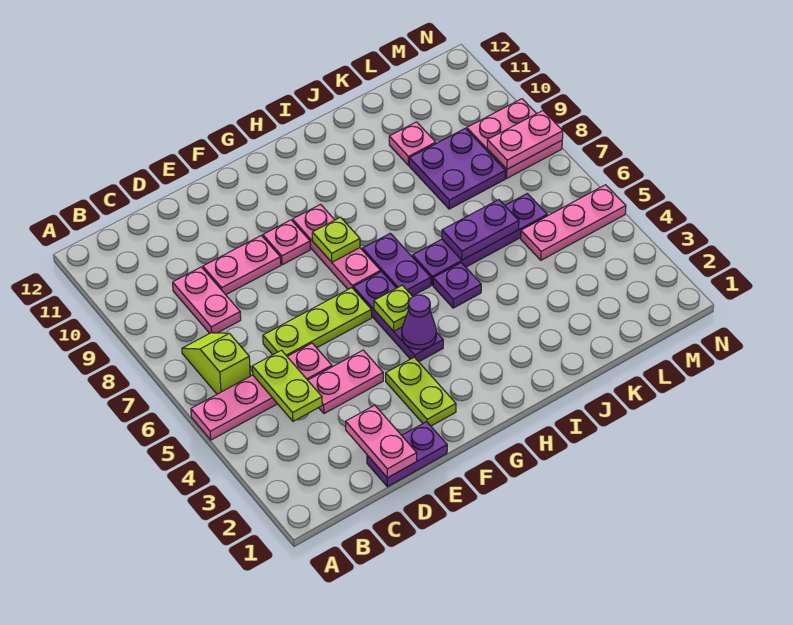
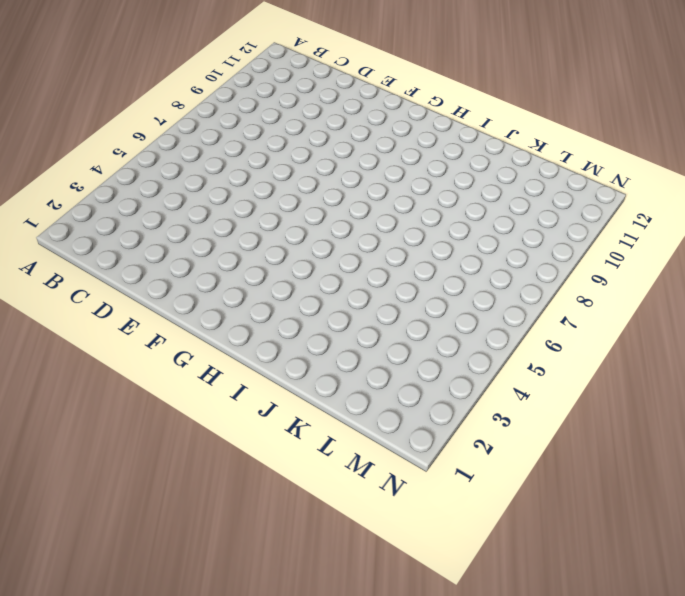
none -> pink plate A5:D5 level 1
none -> lime slope B6:B7 level 1 top 6
none -> pink plate C8:C9 level 1

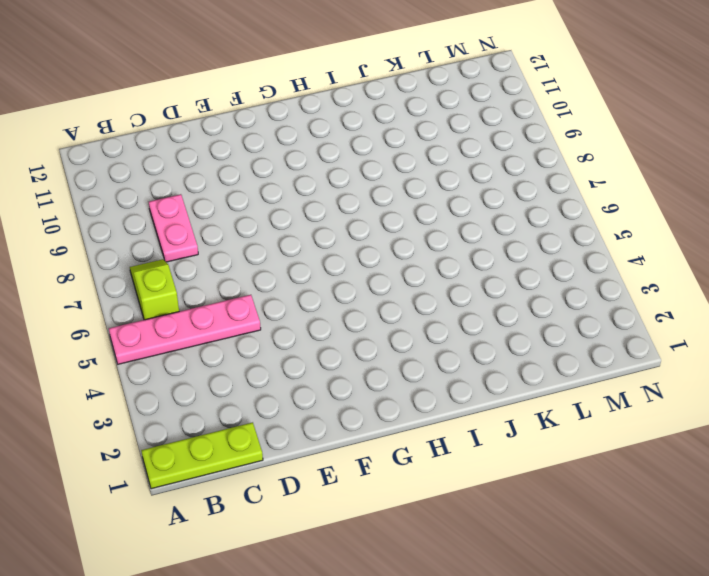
lime plate A1:C1 level 1 -> lime plate D6:F6 level 1
none -> purple plate D1:E1 level 1
none -> pink plate D4:E4 level 1
none -> pink plate D9:E9 level 1

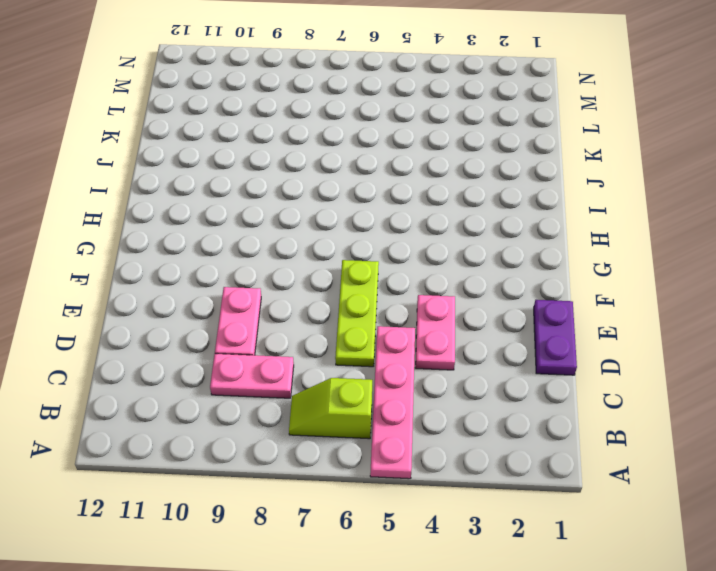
none -> lime plate F2:F3 level 1
none -> pink plate F9 level 1
none -> purple plate G4:G6 level 1

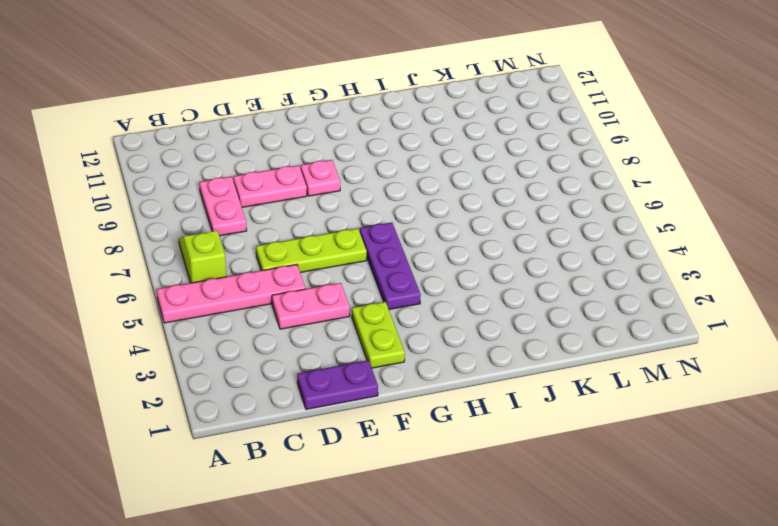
none -> pink plate G7:G9 level 1
none -> purple plate H6:H7 level 1
none -> purple plate I5 level 1

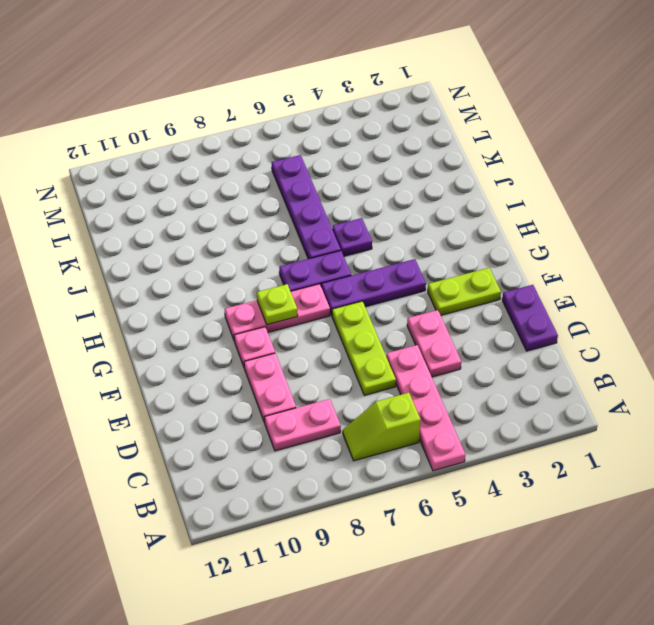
none -> purple plate K8:L9 level 1
none -> pink plate K10 level 1
none -> pink plate L5:N5 level 1

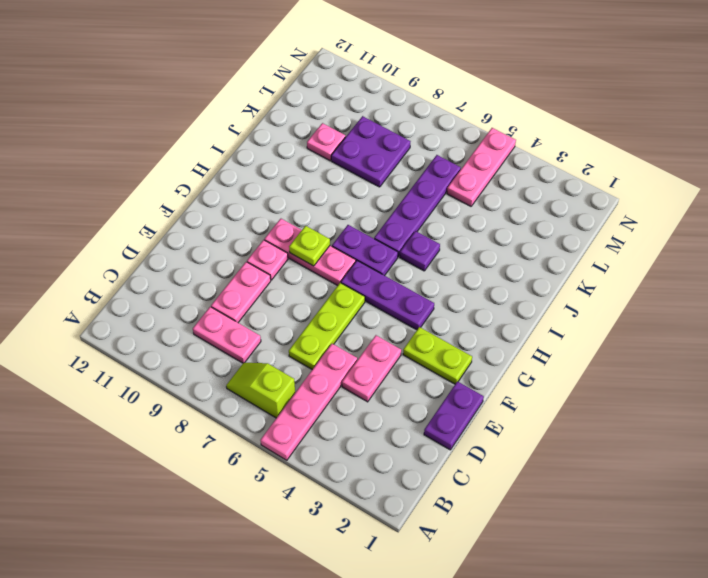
none -> pink plate M8:N9 level 1
none -> lime plate C4:C5 level 2
none -> pink plate D1:D2 level 2

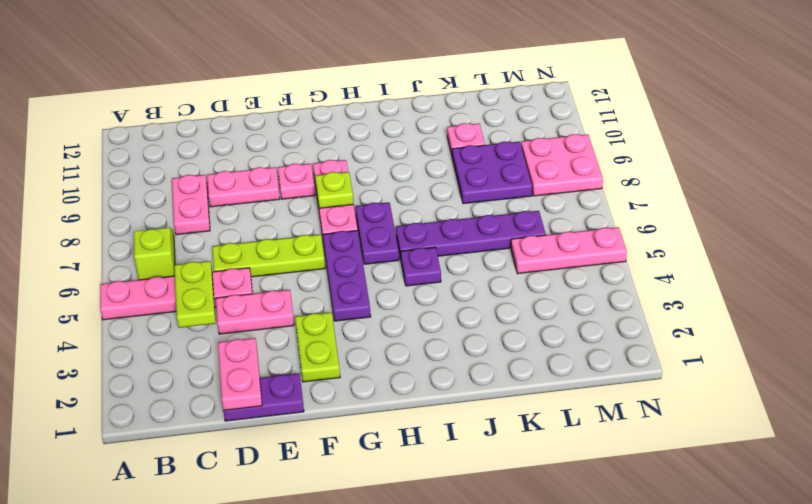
none -> purple cone G4 level 2
none -> lime plate G5 level 2
none -> purple plate J6:K6 level 2

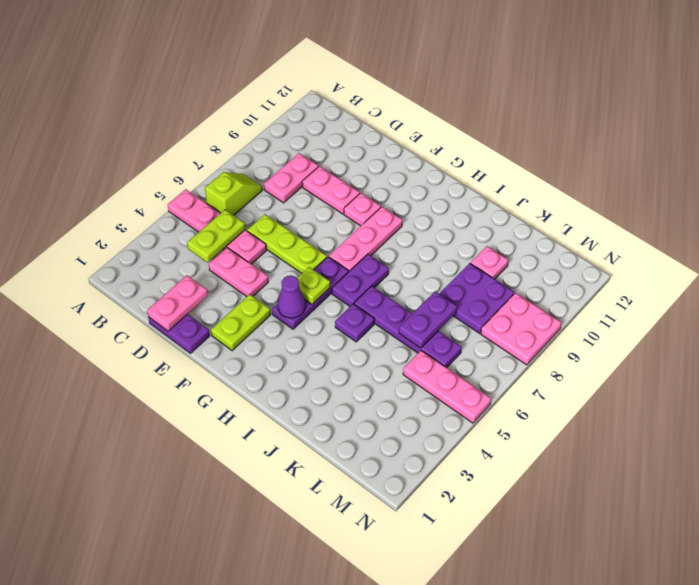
purple plate K6:K7 level 2 -> purple plate J6:K6 level 2
none -> lime plate G8 level 2
none -> pink plate M8:N8 level 2

